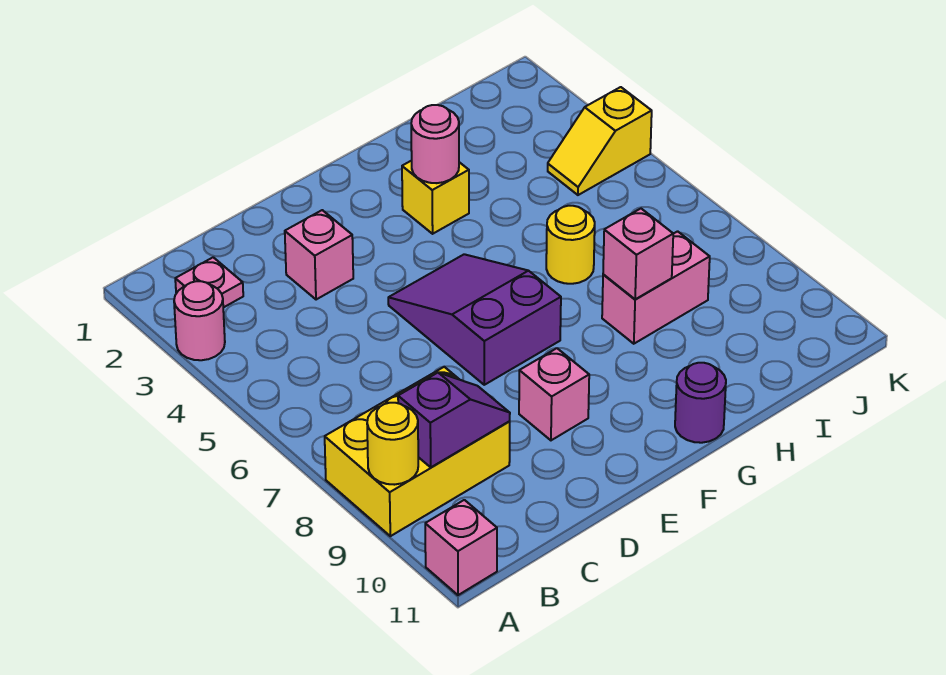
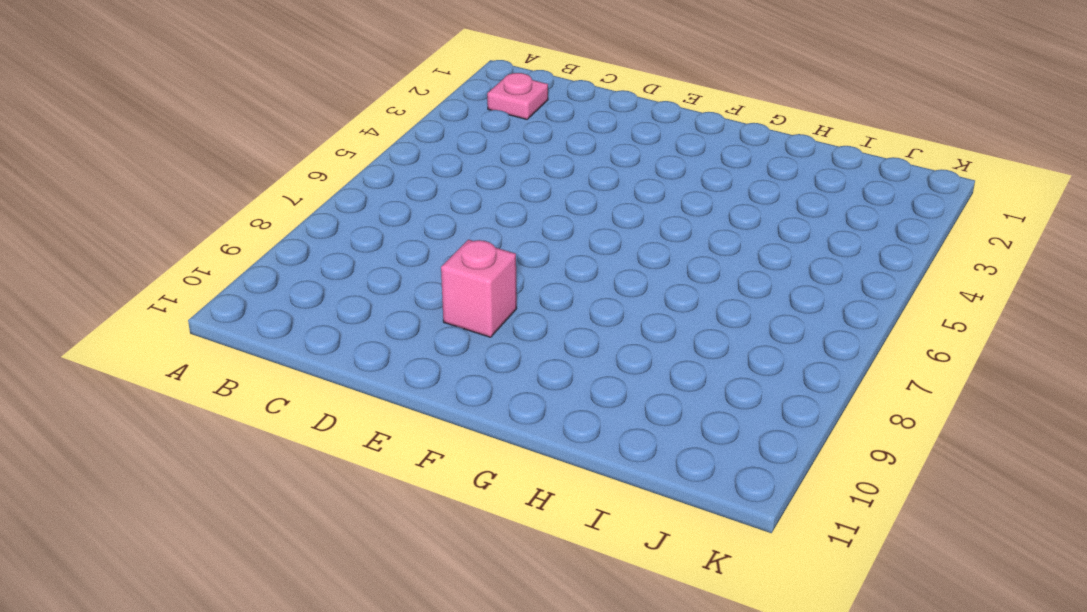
none -> pink round brick A3 level 1
none -> yellow brick A8:C9 level 1
none -> pink brick A11 level 1

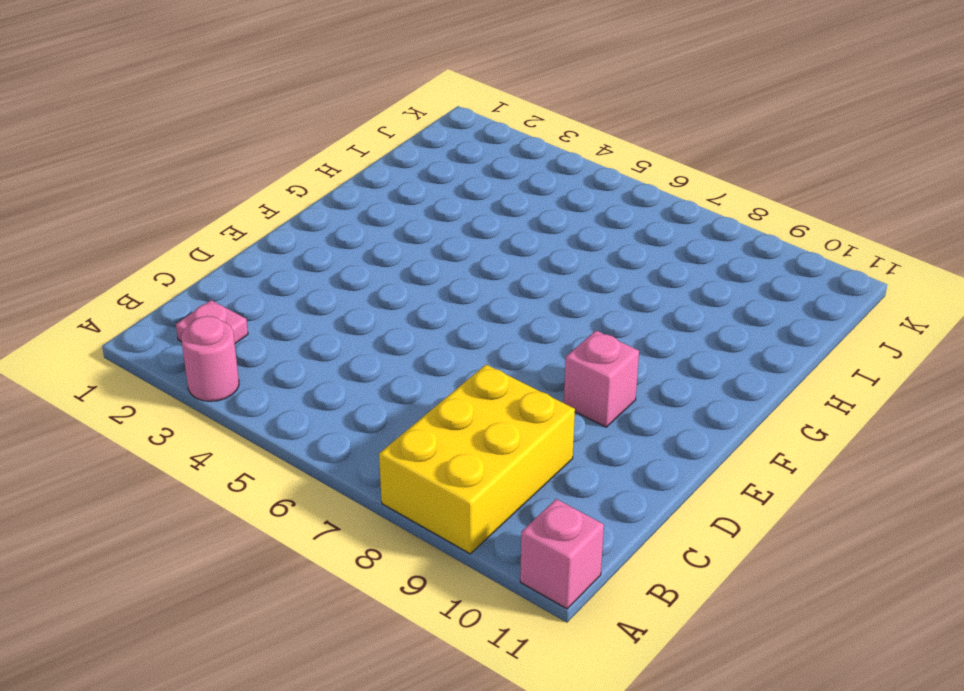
none -> pink brick D3 level 1
none -> purple slope E5:F7 level 1 top 7
none -> yellow brick G3 level 1

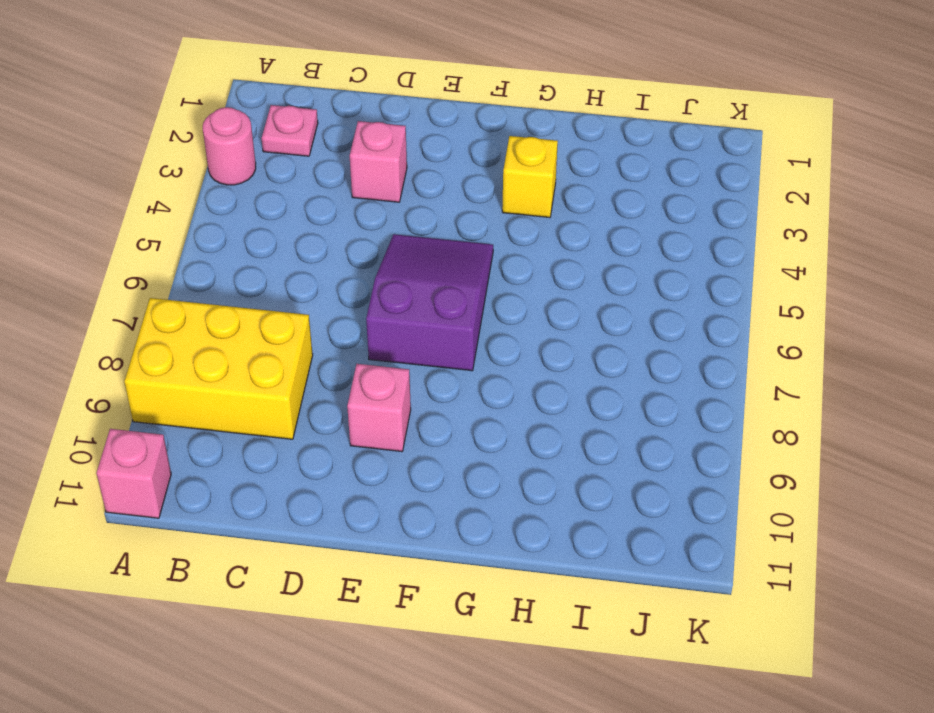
none -> purple round brick G11 level 1
none -> yellow round brick H6 level 1
none -> pink brick H8:I8 level 1

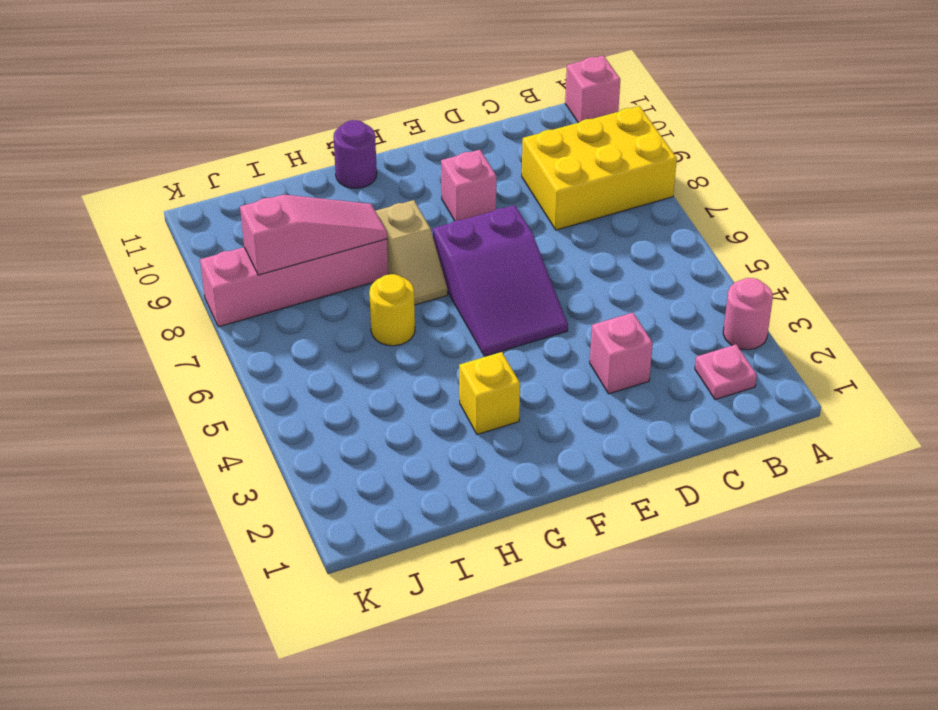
tan slope G7:G8 level 1 top 8 -> none
pink brick H8:K8 level 1 -> pink brick H8:I8 level 1
pink slope H8:J8 level 2 top J -> pink brick H8 level 2
none -> yellow slope J4:K4 level 1 top K
none -> yellow round brick A9 level 2
none -> purple slope B9:C9 level 2 top B

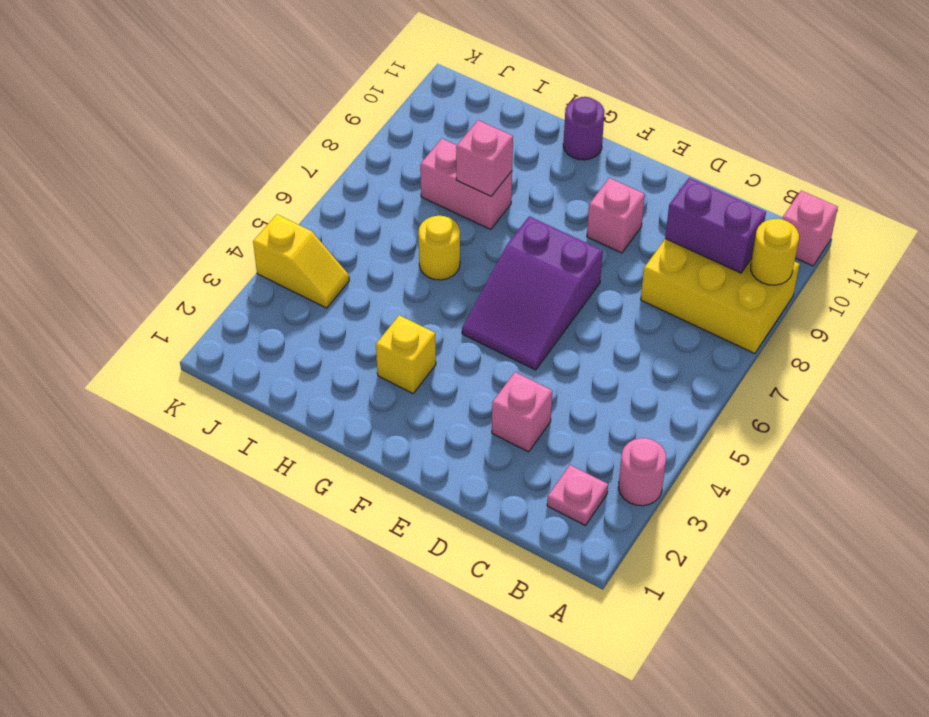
purple brick B9:C9 level 2 -> purple slope B9:C9 level 2 top B
none -> pink round brick G3 level 2

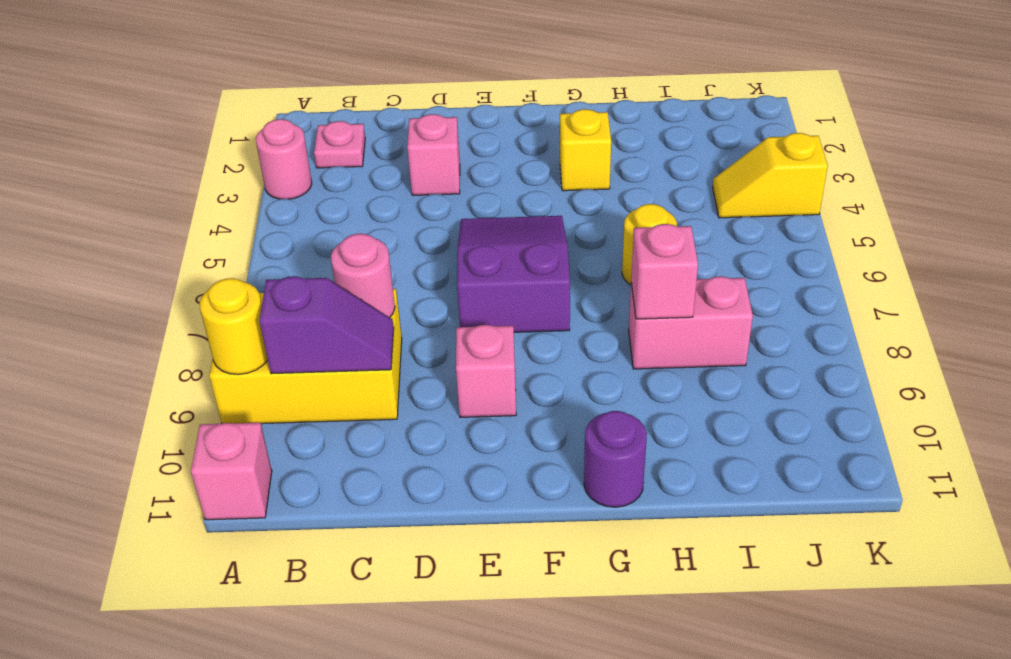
pink round brick C8 level 2 -> pink round brick G3 level 2

